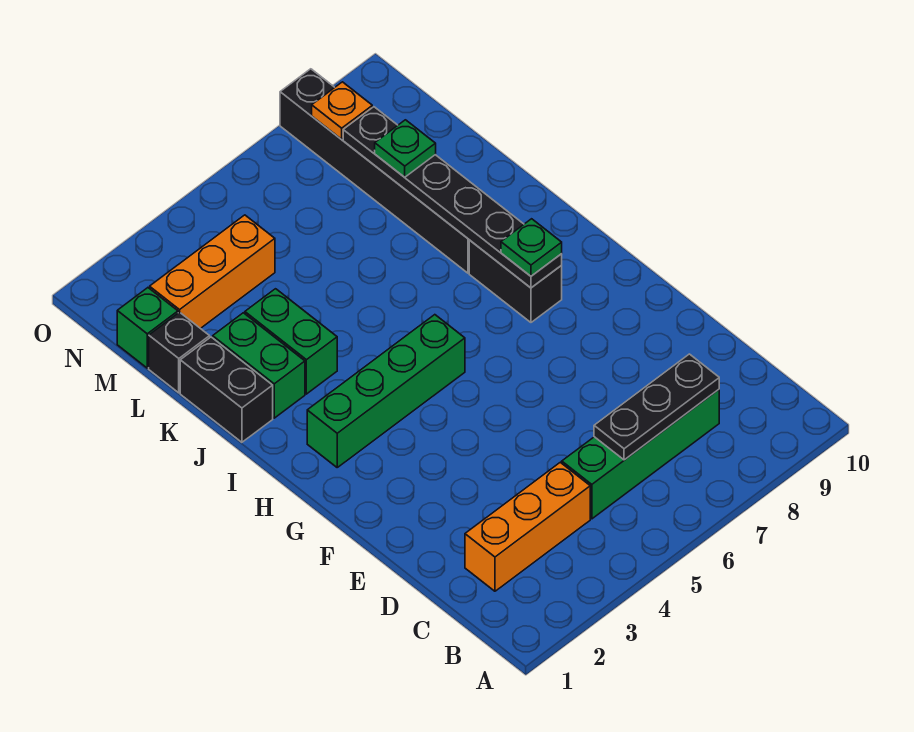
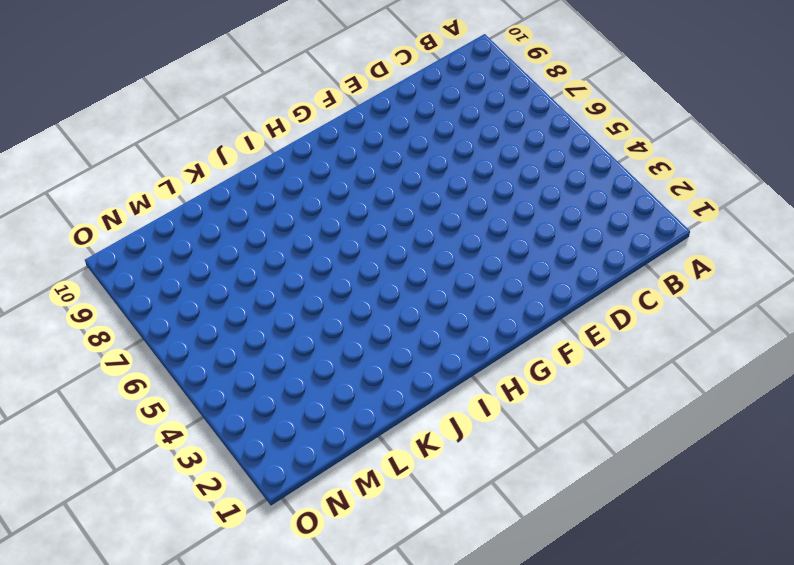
none -> orange brick C2:C4 level 1
none -> green brick C5:C8 level 1
none -> green brick H2:H5 level 1

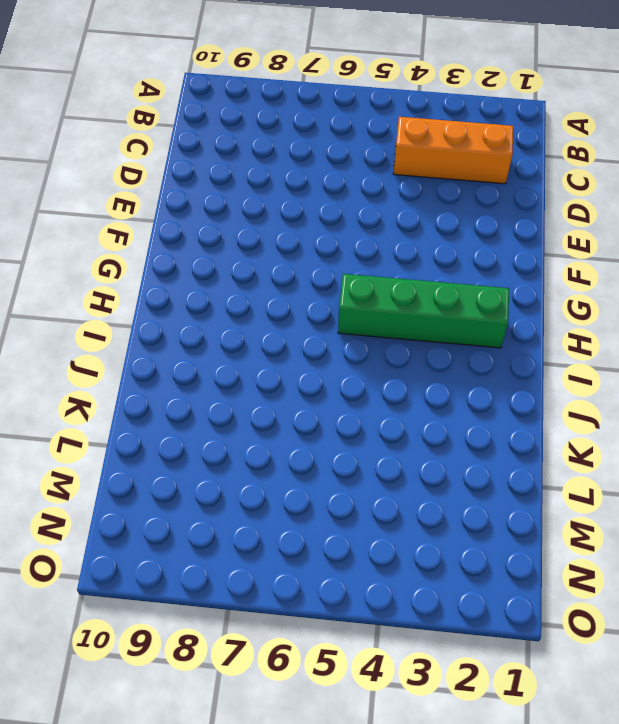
none -> green brick C5:C8 level 1
none -> black brick H8:I8 level 1
none -> black brick J1:K1 level 1

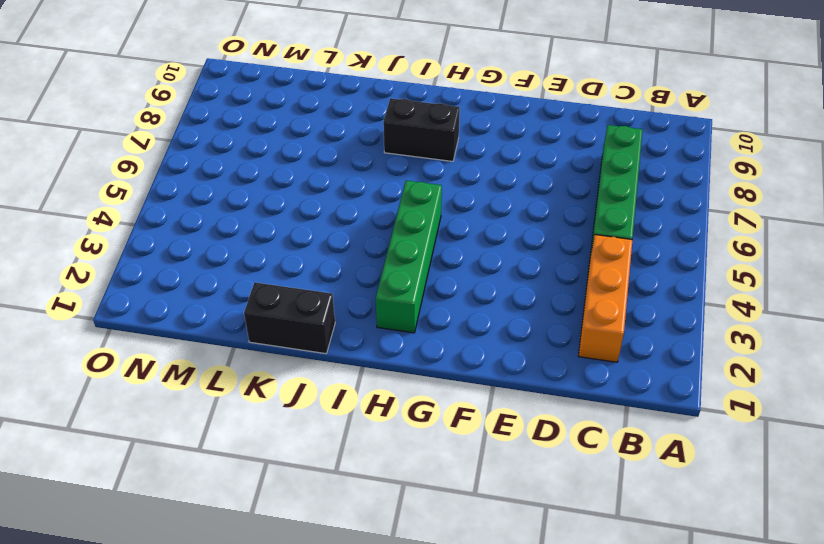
none -> green brick J2:K2 level 1
none -> green brick J3:K3 level 1
none -> black brick J8:O8 level 1

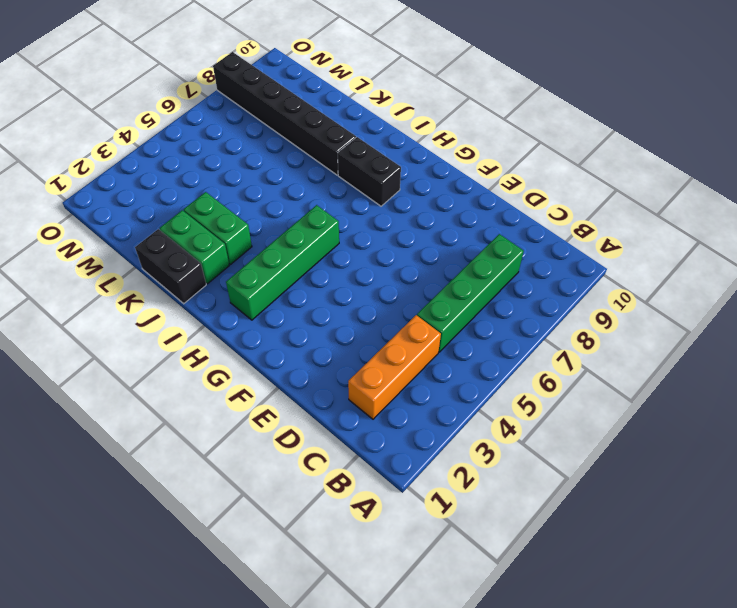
none -> black brick L1 level 1
none -> green brick M1 level 1
none -> orange brick M2:M4 level 1

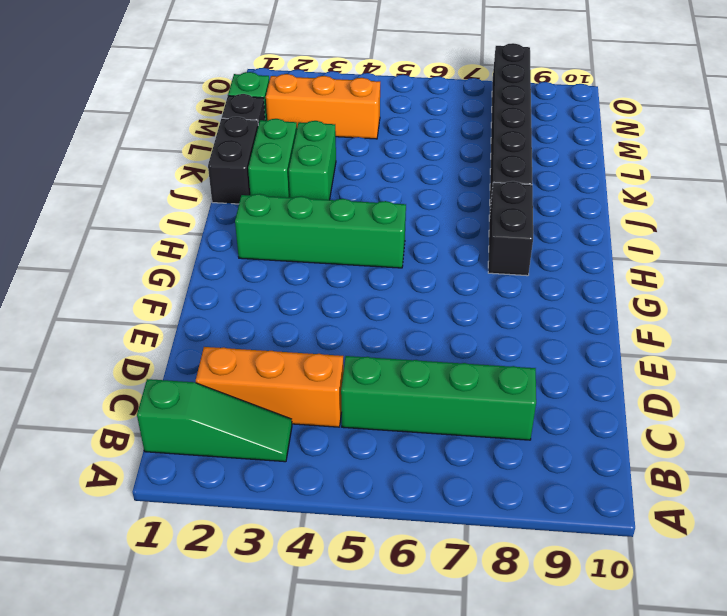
green slope B1:B3 level 1 top 1 -> none
none -> black plate C6:C8 level 2
none -> black plate H8:M8 level 2
none -> orange plate N8 level 2

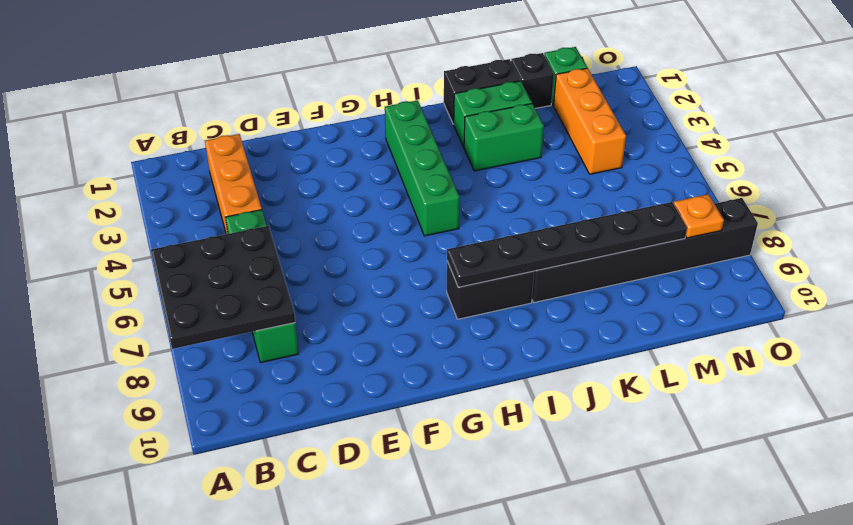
black plate A6:C8 level 2 -> black plate C6:C8 level 2
none -> green plate H8 level 3
none -> green plate L8 level 3

